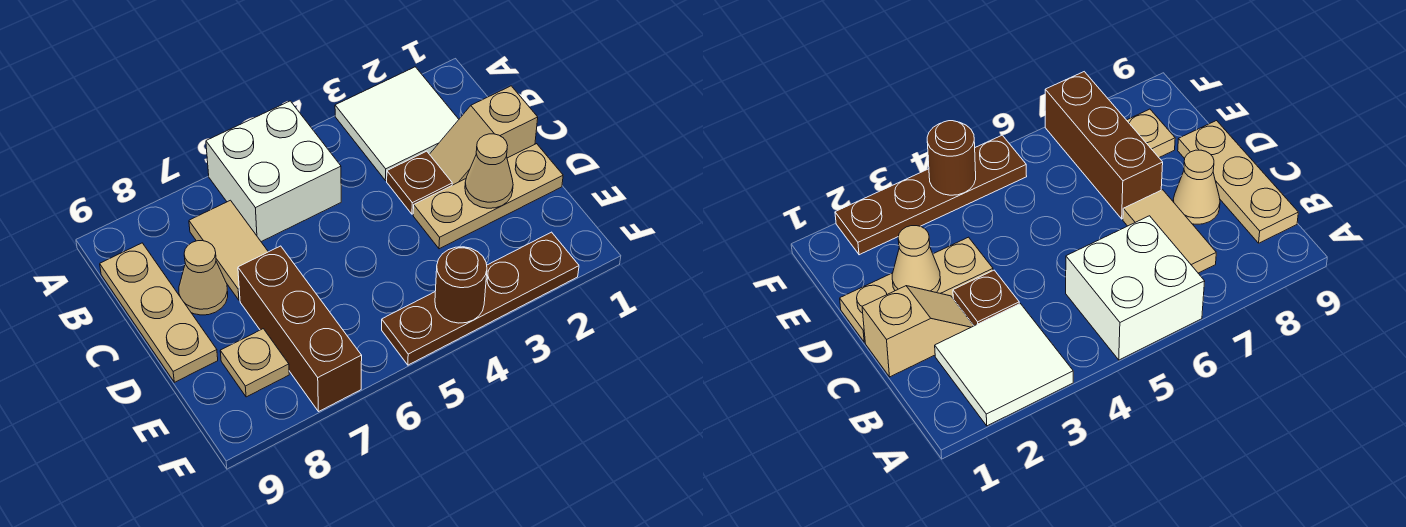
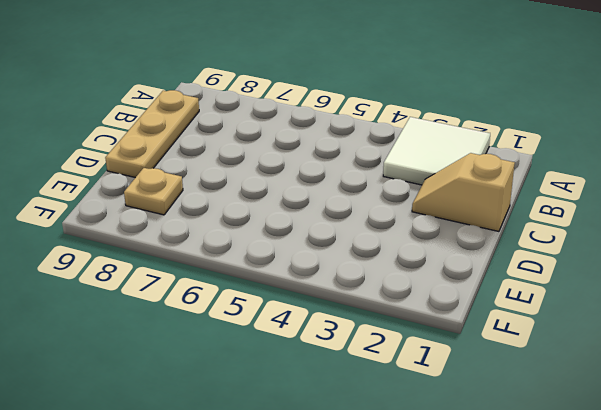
none -> white brick A5:B6 level 1
none -> tan tile B7:C7 level 1
none -> brown plate C3 level 1

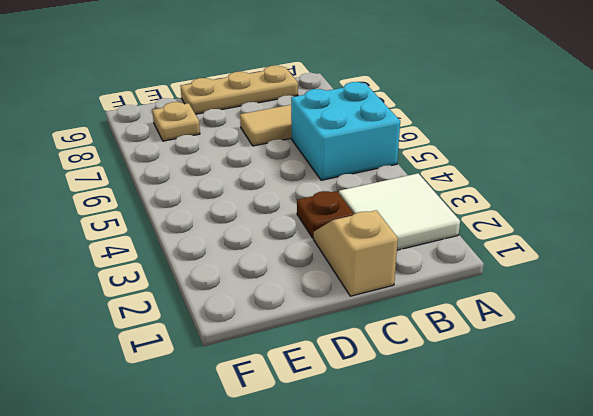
cyan brick A5:B6 level 1 -> white brick A5:B6 level 1
none -> tan cone C8 level 1
none -> tan plate D1:D3 level 1
none -> brown brick D7:F7 level 1

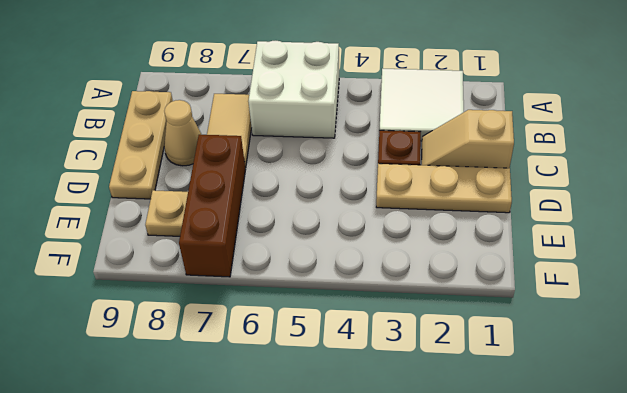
none -> brown plate F2:F5 level 1
none -> tan cone D2 level 2
none -> brown round brick F4 level 2

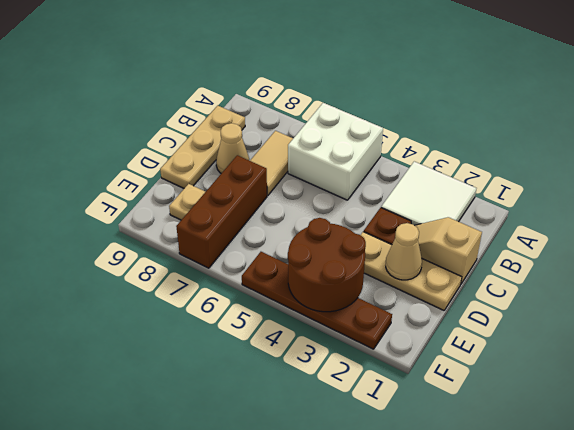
brown round brick E3:F4 level 2 -> brown round brick F4 level 2

